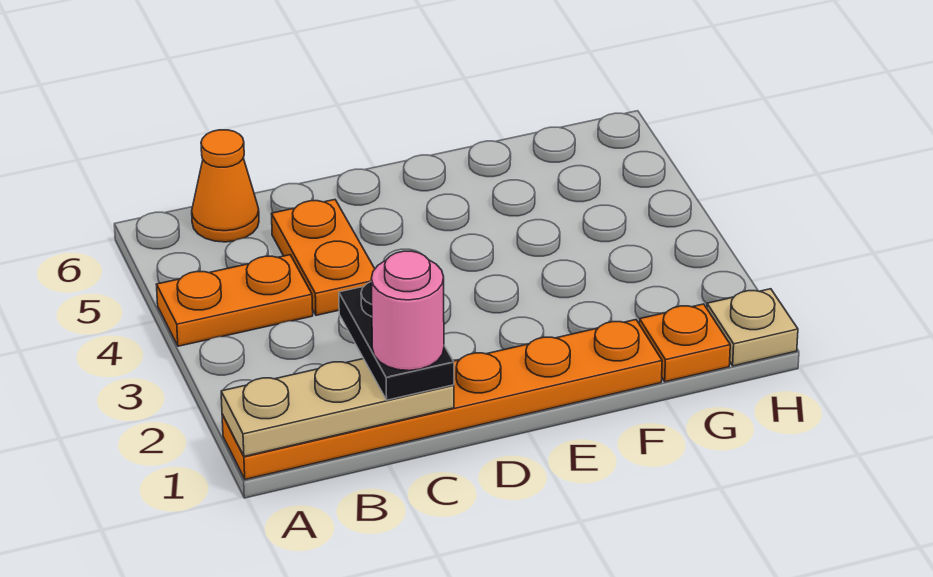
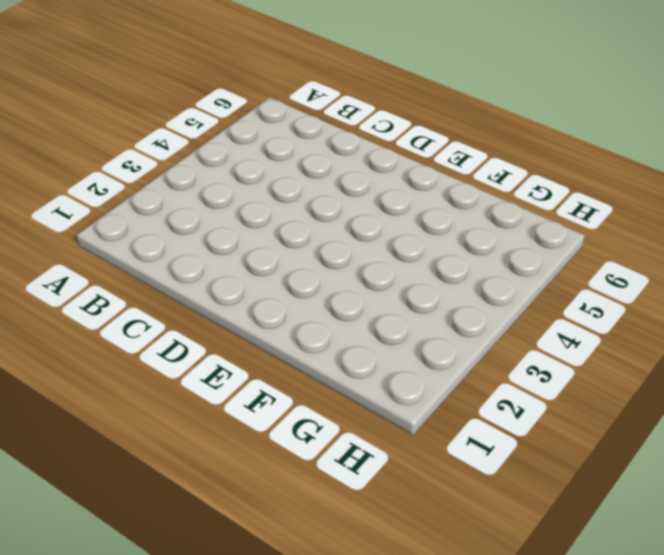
none -> orange plate A1:F1 level 1
none -> orange plate A4:B4 level 1

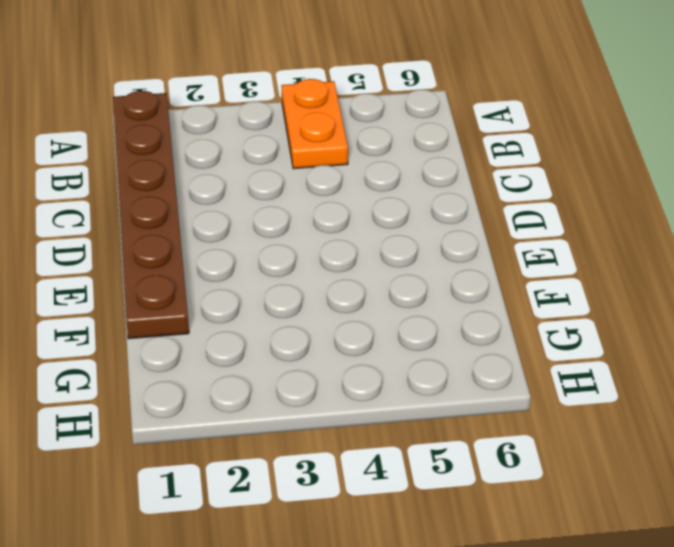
brown plate A1:F1 level 1 -> orange plate A1:F1 level 1
none -> orange cone B6 level 1
none -> orange plate C4:C5 level 1

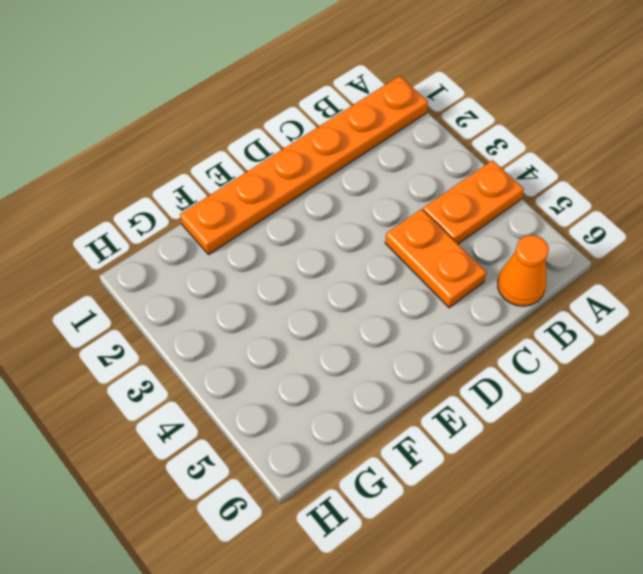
none -> orange plate G1 level 1
none -> tan plate H1 level 1

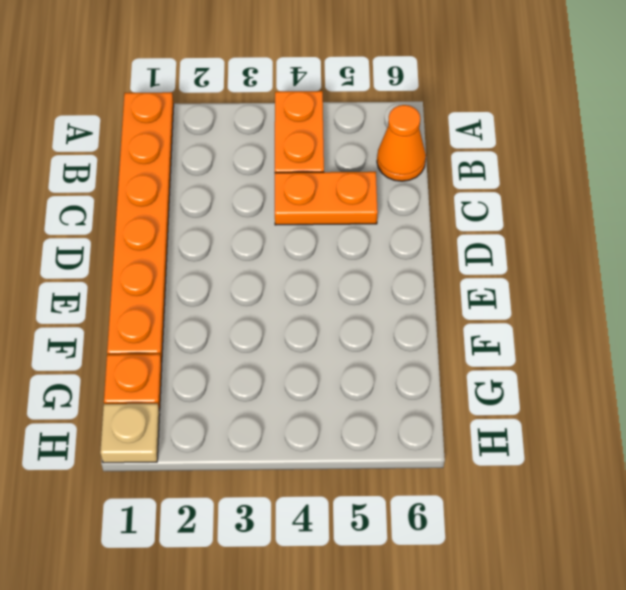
none -> tan plate A1:C1 level 2
none -> black plate C1:C2 level 3

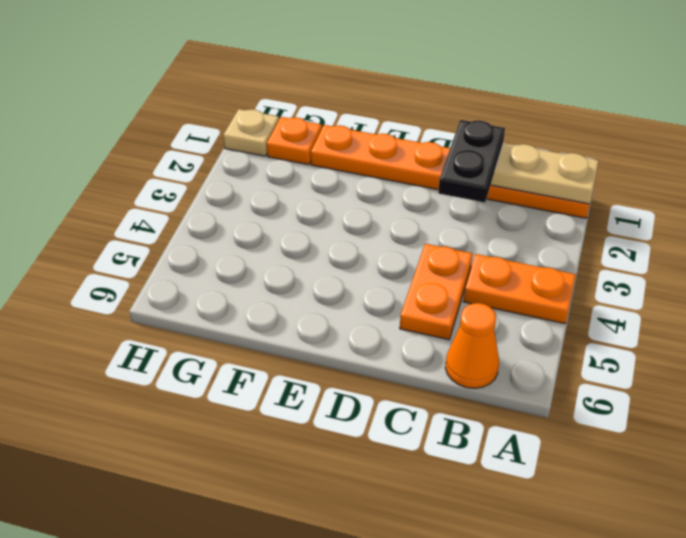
none -> pink round brick C1 level 4

